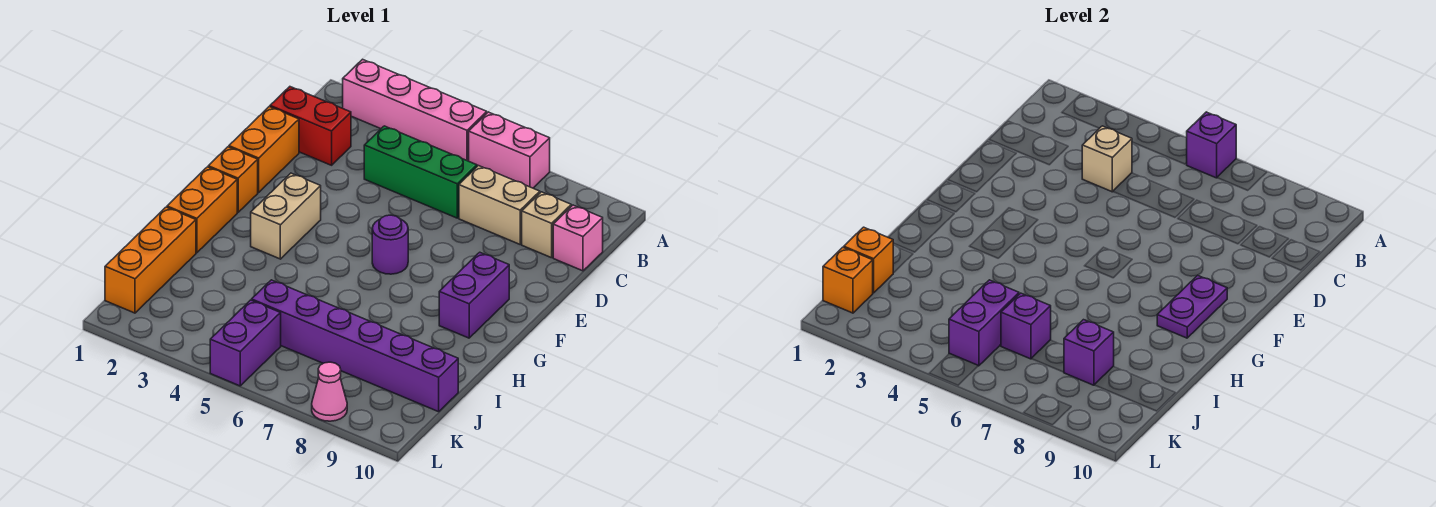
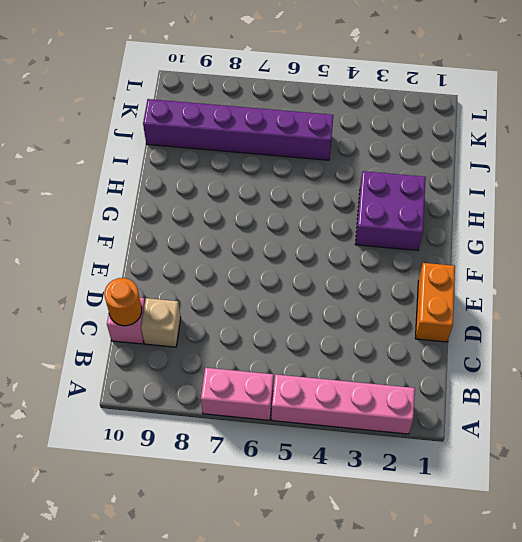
orange round brick C10 level 2 -> none
purple brick G2:H3 level 1 -> tan brick F3:G3 level 1
none -> red brick C1:C2 level 1
none -> green brick C4:C6 level 1
none -> tan brick C7:C8 level 1

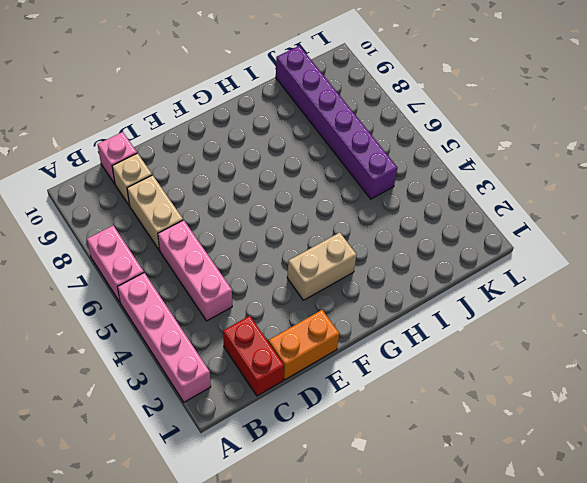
pink brick C4:C6 level 1 -> green brick C4:C6 level 1
none -> orange brick F1 level 1
none -> purple round brick F6 level 1
none -> purple brick F9:G9 level 1

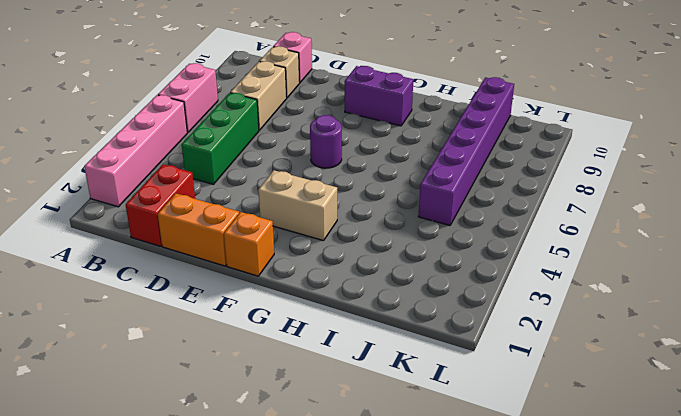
none -> orange brick G1:H1 level 1
none -> orange brick I1:K1 level 1
none -> purple brick K5:L5 level 1

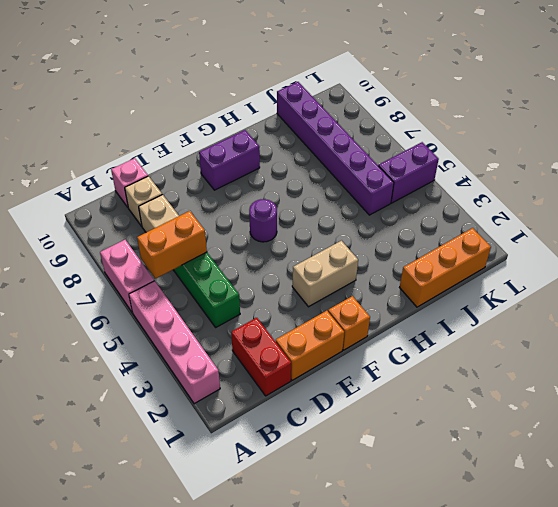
orange brick B6:C6 level 2 -> orange brick G1:H1 level 1
none -> pink cone L8 level 1
none -> purple brick A6 level 2
none -> tan brick C4 level 2

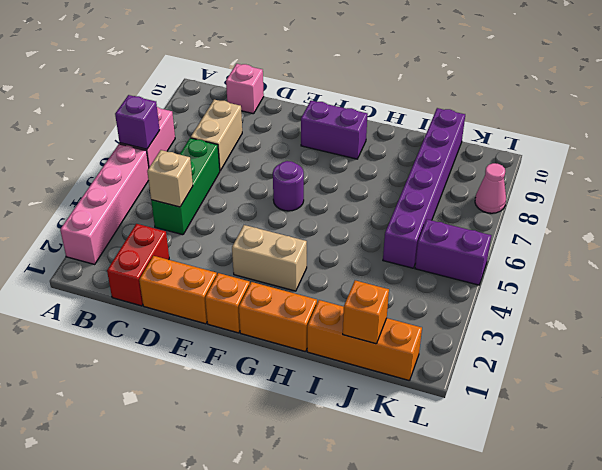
none -> tan brick C9 level 1
none -> purple plate F9:G9 level 2
none -> purple brick J5:K5 level 2

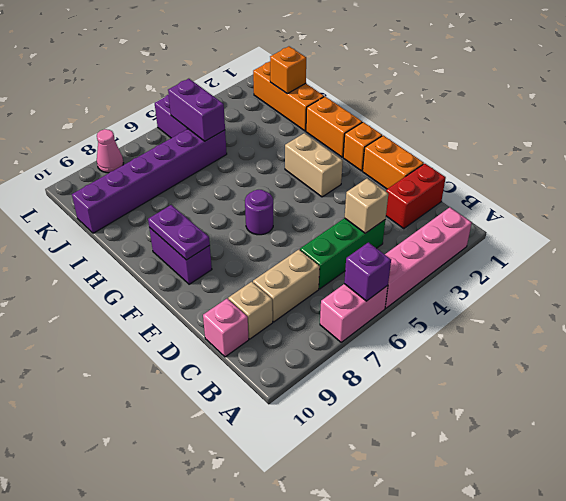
none -> purple brick J6 level 2
none -> purple brick J8 level 2
none -> orange brick K1 level 2

